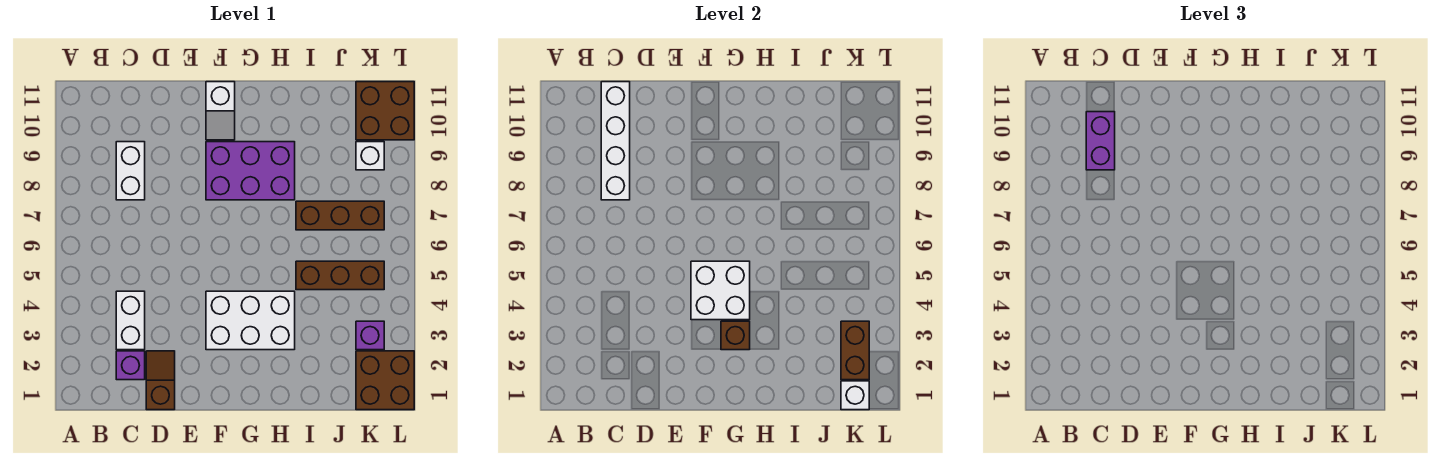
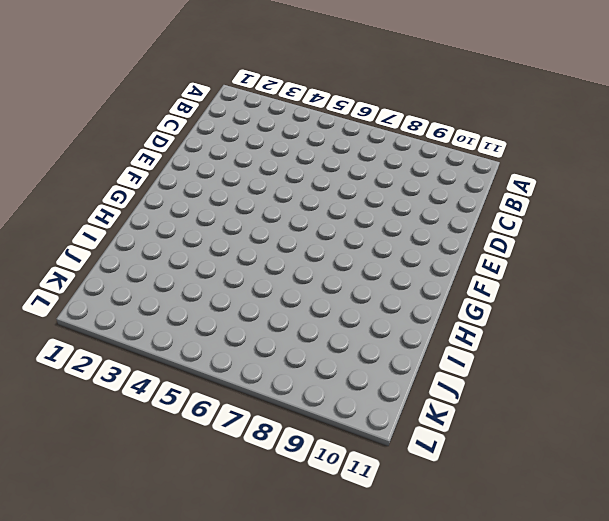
none -> purple brick C2 level 1
none -> white brick C3:C4 level 1
none -> white brick C8:C9 level 1

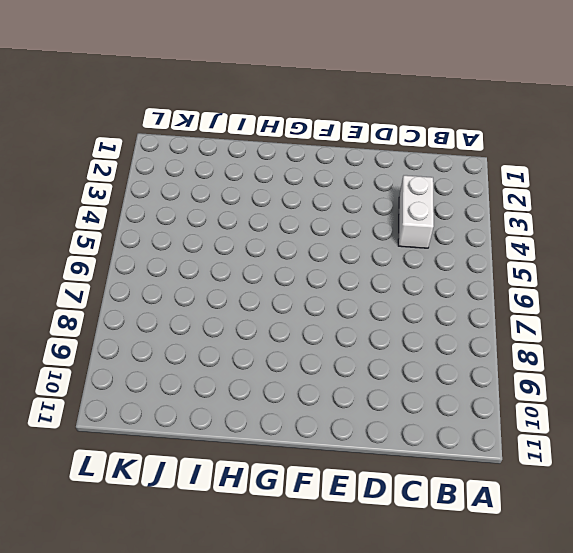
none -> purple brick C2 level 1
none -> white brick C8:C9 level 1
none -> brown slope D1:D2 level 1 top 1

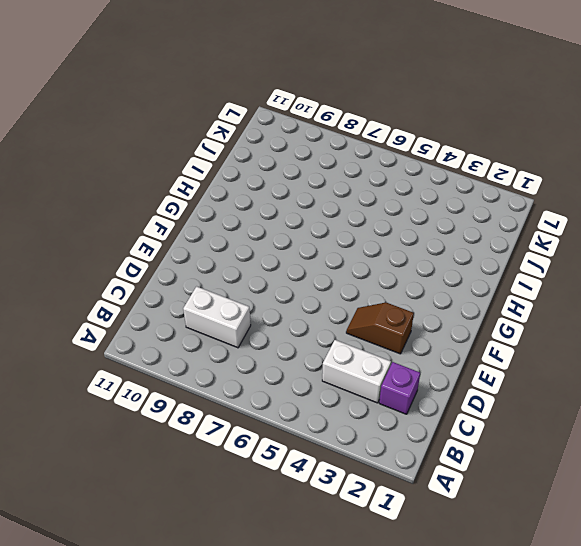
brown slope E3:E4 level 1 top 3 -> brown slope D1:D2 level 1 top 1
none -> white brick F3:H4 level 1
none -> purple brick F8:H9 level 1
none -> white slope F10:F11 level 1 top 11

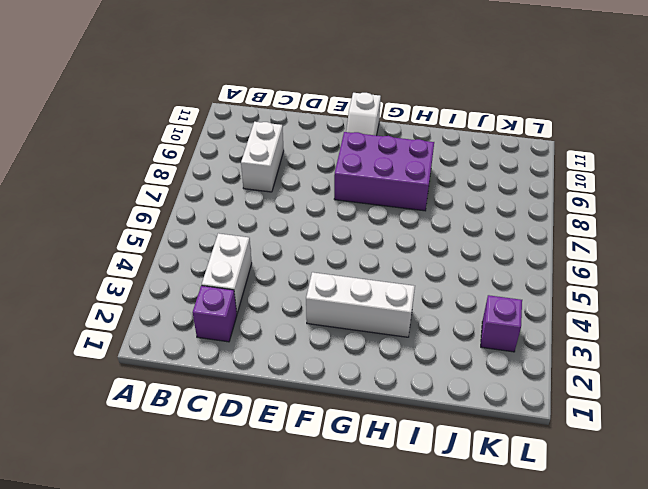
white brick F3:H3 level 1 -> white brick F3:H4 level 1
none -> brown slope D1:D2 level 1 top 1
none -> brown brick I5:K5 level 1
none -> brown brick I7:K7 level 1

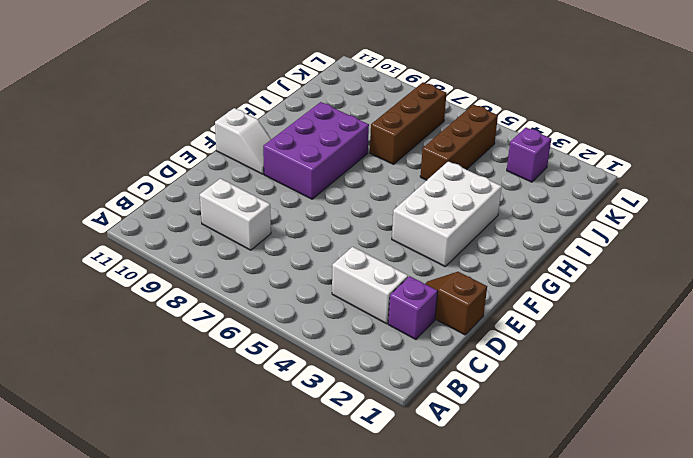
none -> brown brick K1:L2 level 1
none -> white brick K9 level 1
none -> brown brick K10:L11 level 1

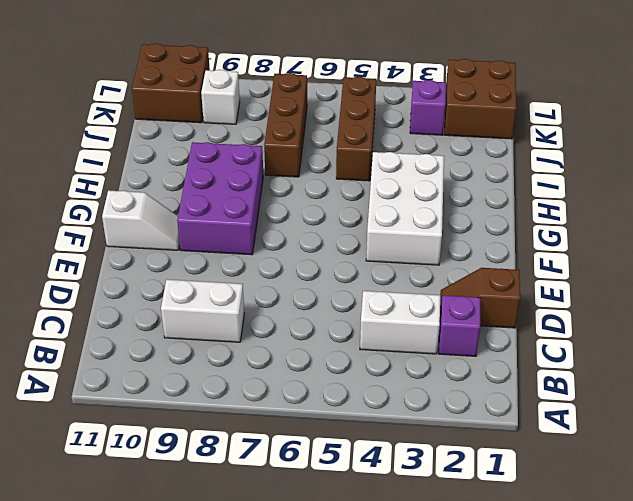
none -> white brick C8:C11 level 2
none -> white brick F4:G5 level 2
none -> brown brick G3 level 2

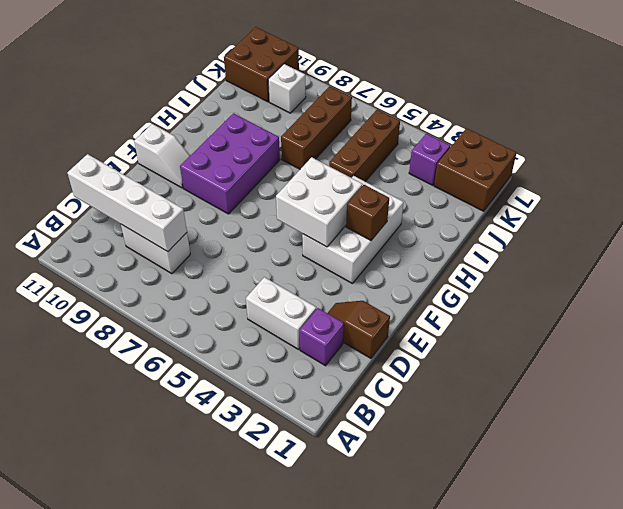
none -> white brick K1 level 2
none -> brown brick K2:K3 level 2
none -> purple brick C9:C10 level 3

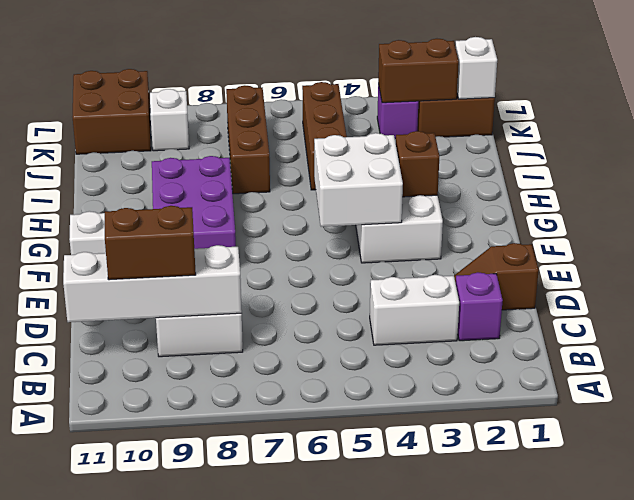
brown brick C9:C10 level 3 -> purple brick C9:C10 level 3

